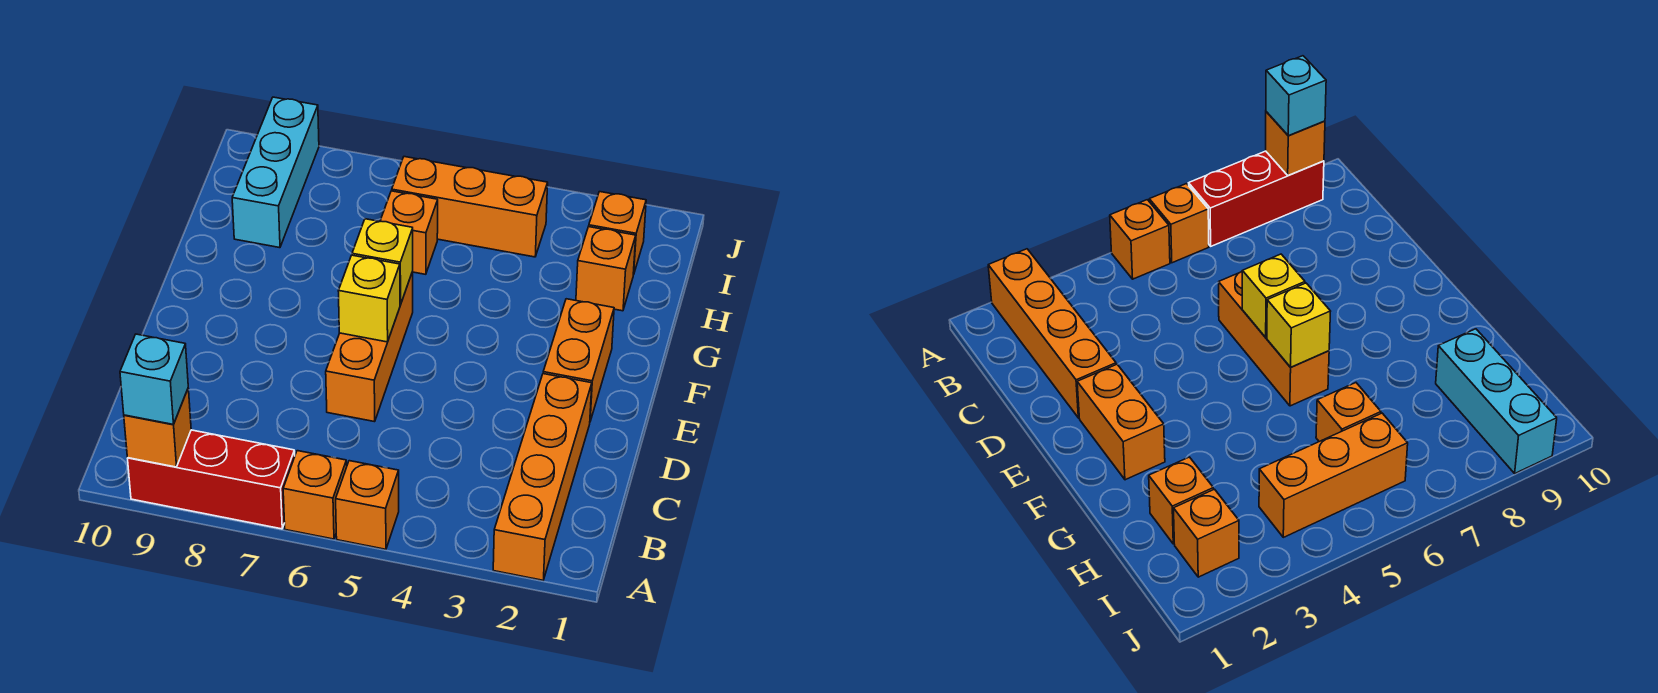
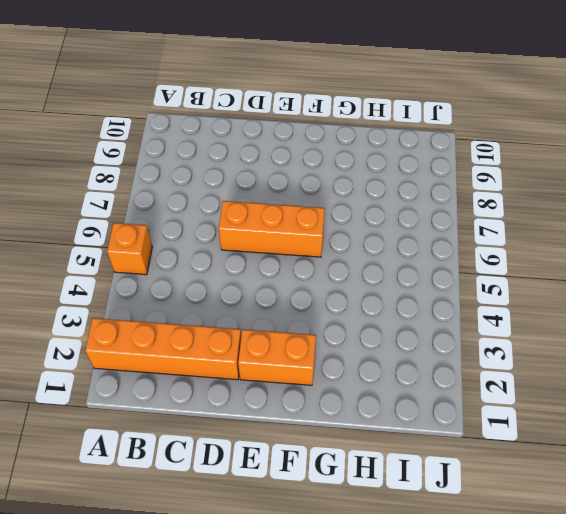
none -> orange brick A6 level 1
none -> red brick A7:A9 level 1
none -> orange brick H2 level 1

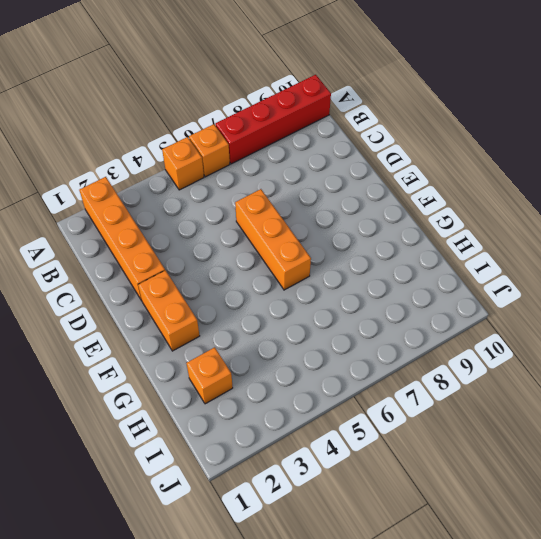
red brick A7:A10 level 1 -> red brick A7:A9 level 1
none -> orange brick H6 level 1
none -> cyan brick H9:J9 level 1
none -> orange brick I2 level 1

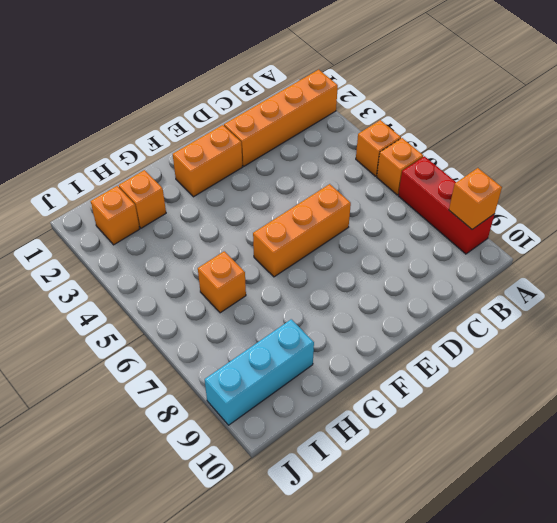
none -> orange brick I4:I6 level 1
none -> yellow brick E6 level 2
none -> yellow brick F6 level 2

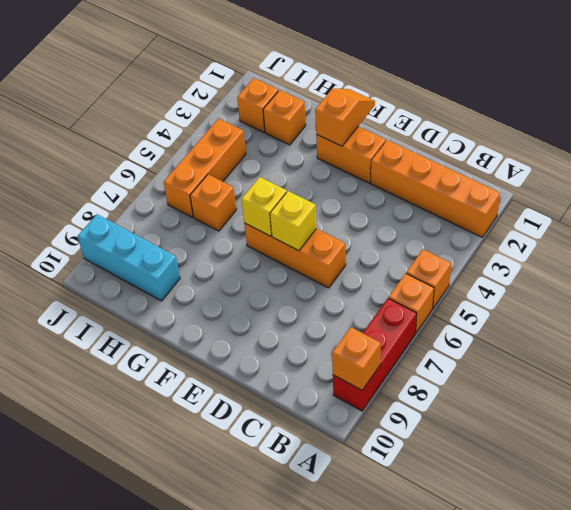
orange slope F1:F2 level 2 top 2 -> none
none -> cyan brick A9 level 3

